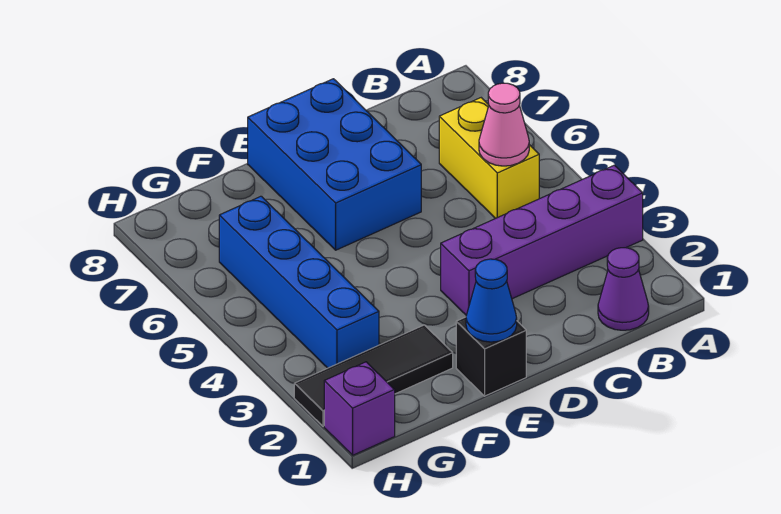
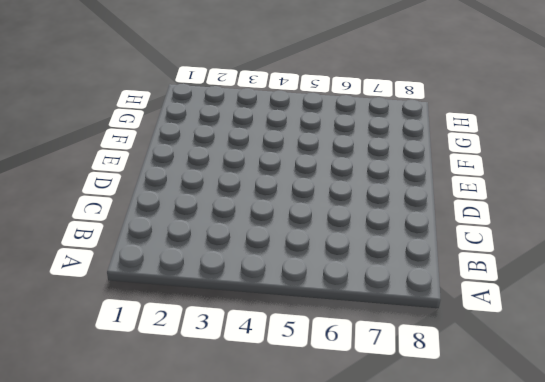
none -> purple brick A3:D3 level 1
none -> purple cone B1 level 1

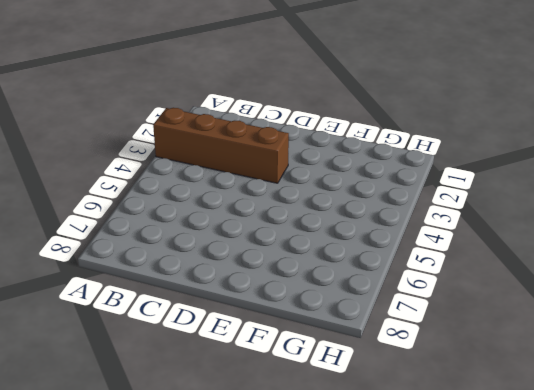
brown brick A3:D3 level 1 -> purple brick A3:D3 level 1
none -> purple cone B1 level 1
none -> yellow brick B5:B6 level 1

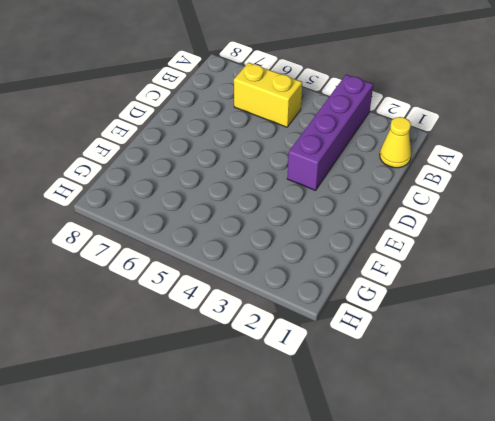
yellow cone B1 level 1 -> purple cone B1 level 1
none -> blue brick D6:E8 level 1
none -> black brick E1 level 1

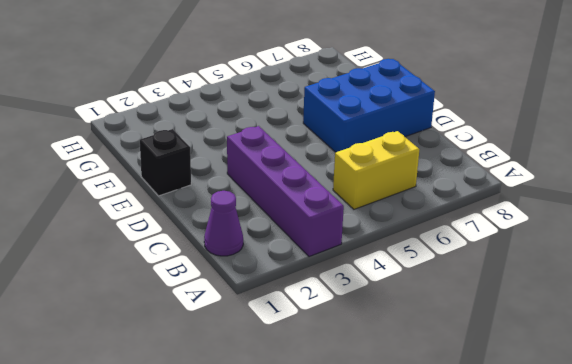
none -> black tile F2:H2 level 1
none -> blue brick G3:G6 level 1

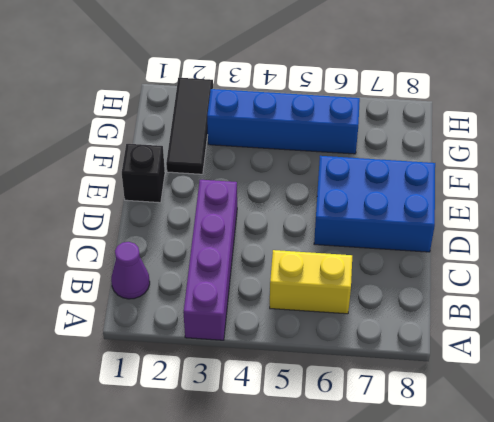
none -> purple brick H1 level 1
none -> pink cone B5 level 2

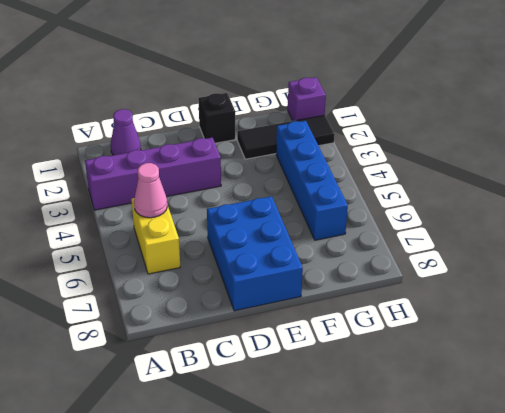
none -> blue cone E1 level 2

